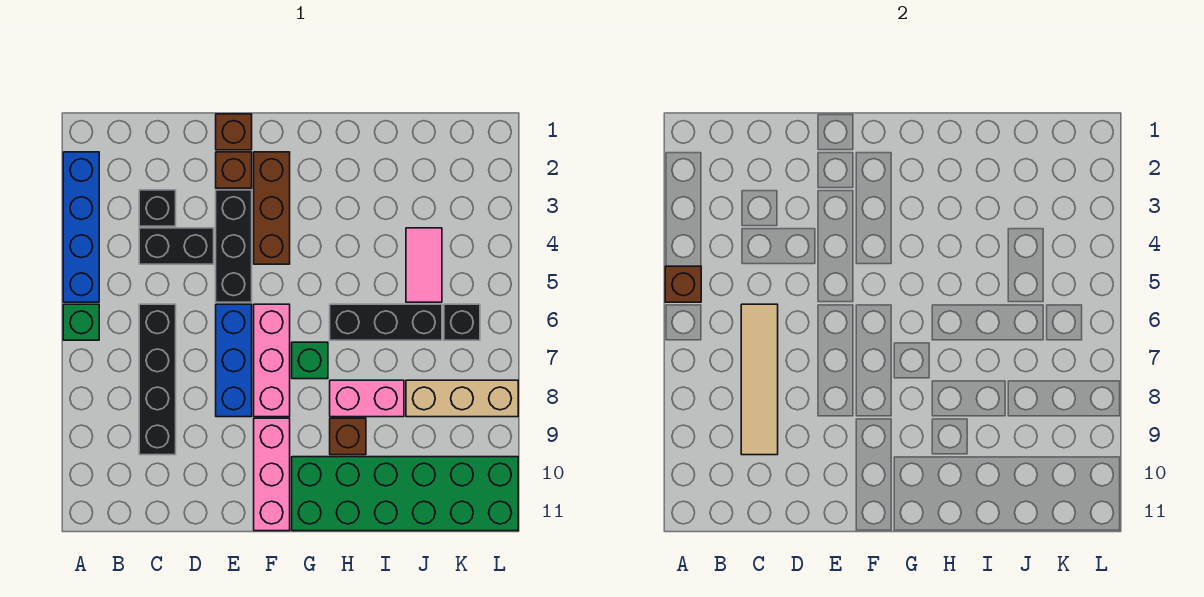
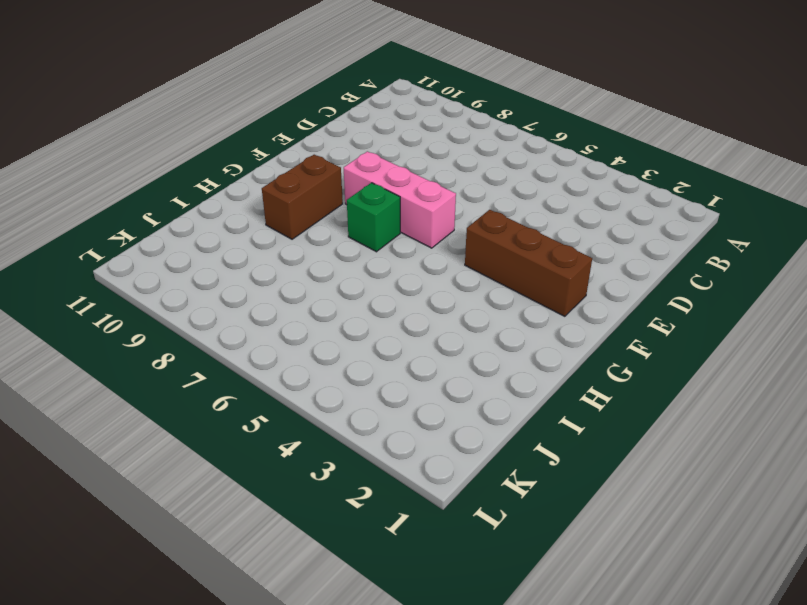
brown brick G9:H9 level 1 -> brown brick H9 level 1
none -> blue brick A2:A5 level 1
none -> green brick A6 level 1
none -> black brick C3 level 1

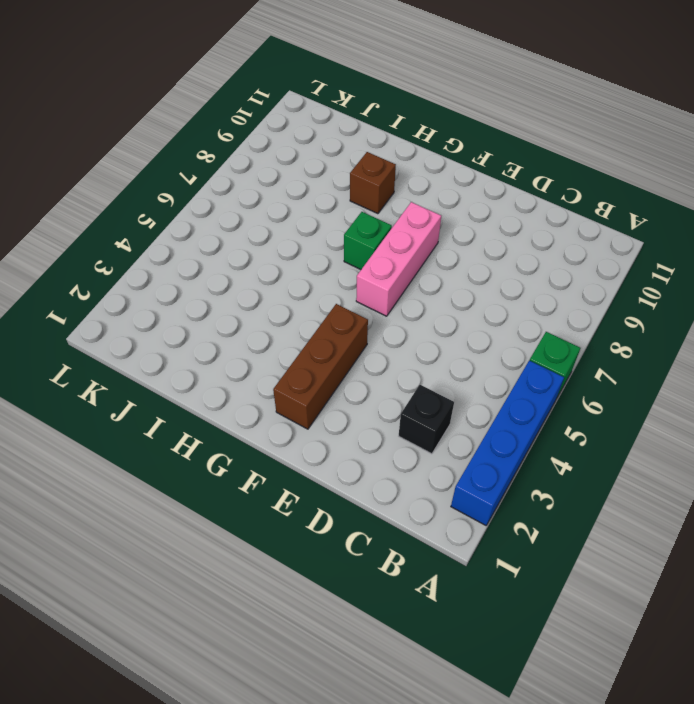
none -> black brick C4:D4 level 1
none -> black brick C6:C9 level 1
none -> brown brick E1 level 1

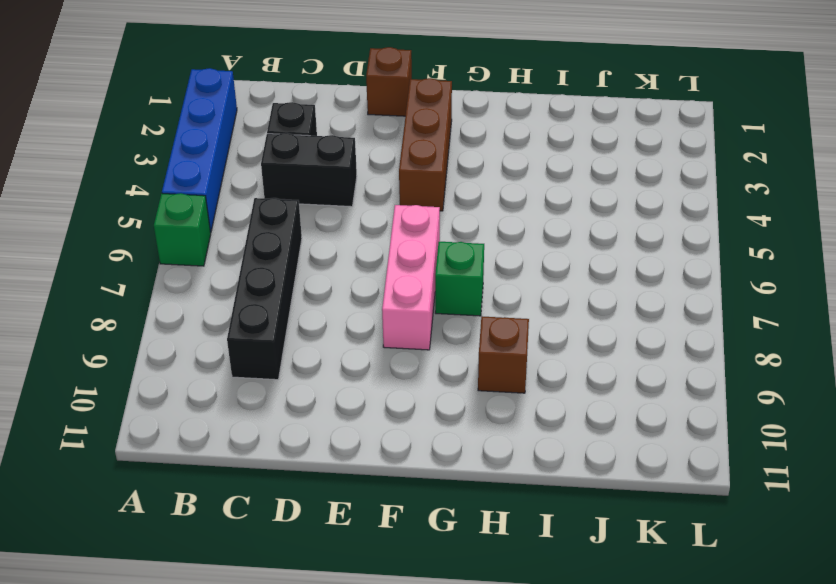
none -> brown brick E2 level 1
none -> black brick E3:E5 level 1
none -> blue brick E6:E8 level 1

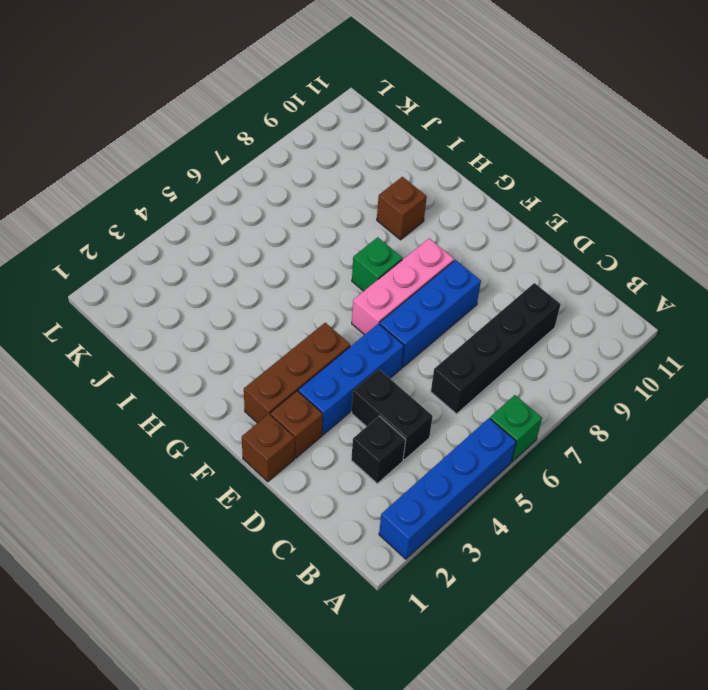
blue brick E3:E5 level 1 -> black brick E3:E5 level 1
none -> pink brick F9:F11 level 1
none -> green brick G10:L11 level 1
none -> black brick H6:J6 level 1

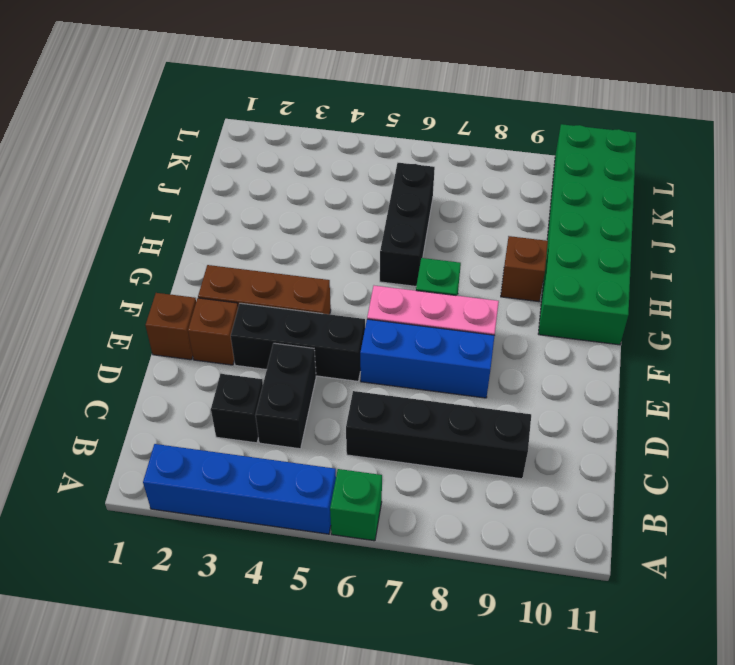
none -> pink brick F9:F11 level 1
none -> pink brick H8:I8 level 1
none -> pink tile J4:J5 level 1

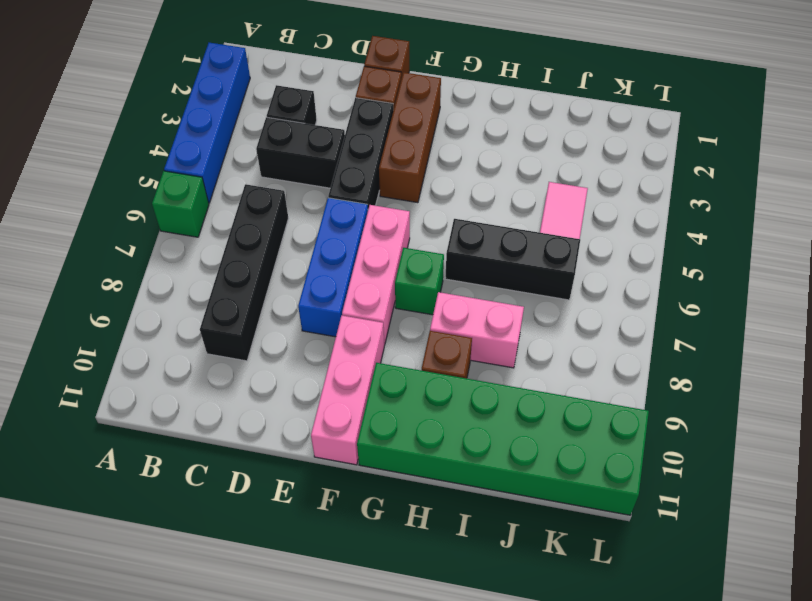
none -> tan brick J8:L8 level 1
none -> black brick K6 level 1
none -> brown brick A5 level 2

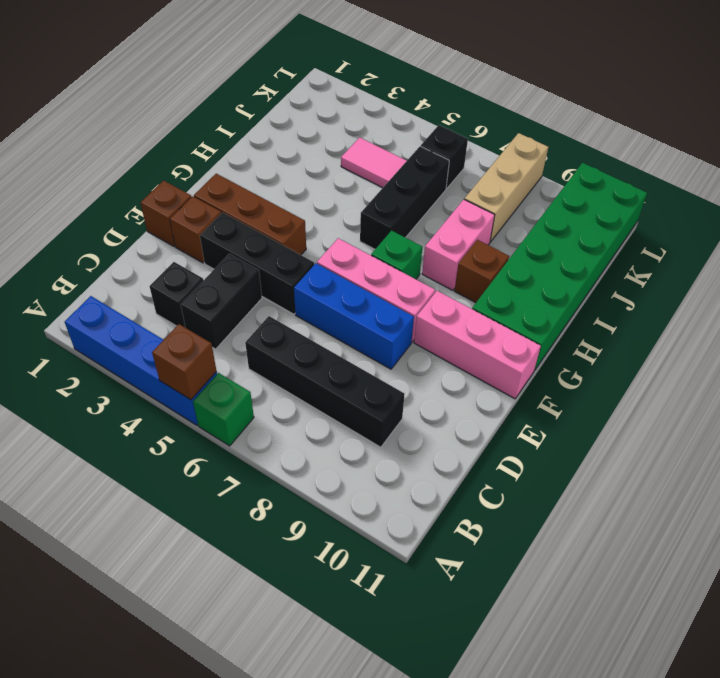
none -> tan tile C6:C9 level 2

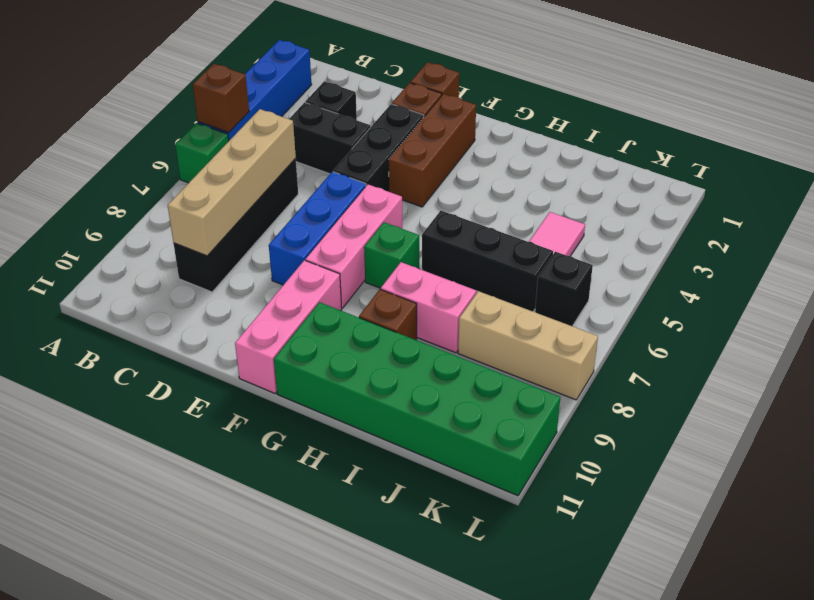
tan brick C6:C9 level 2 -> tan tile C6:C9 level 2

